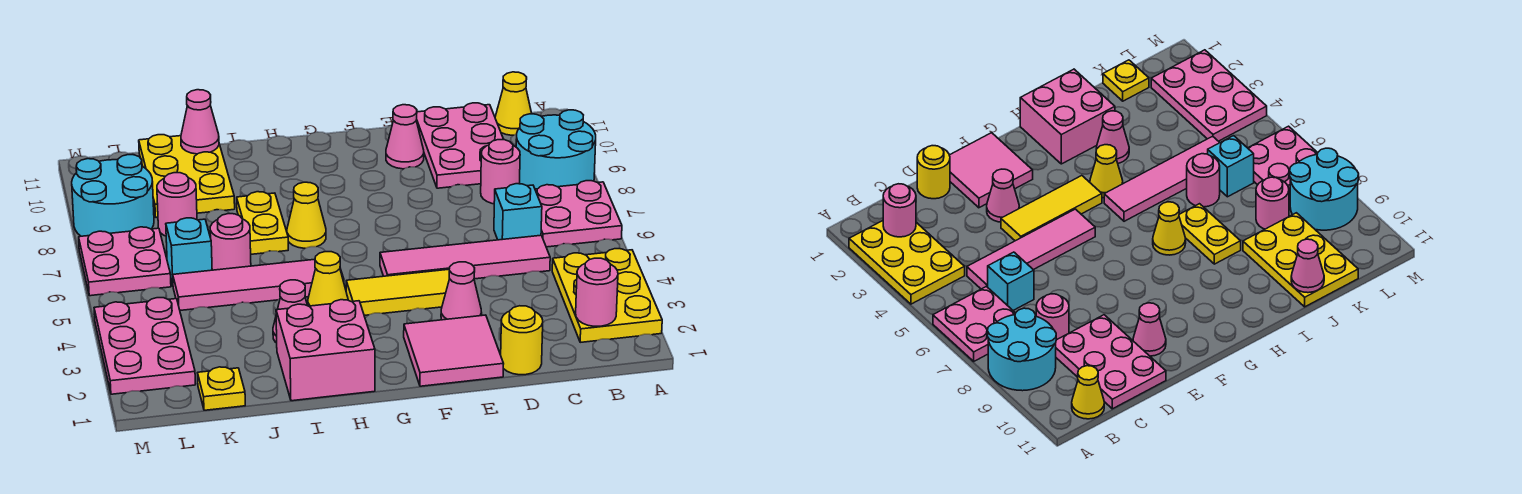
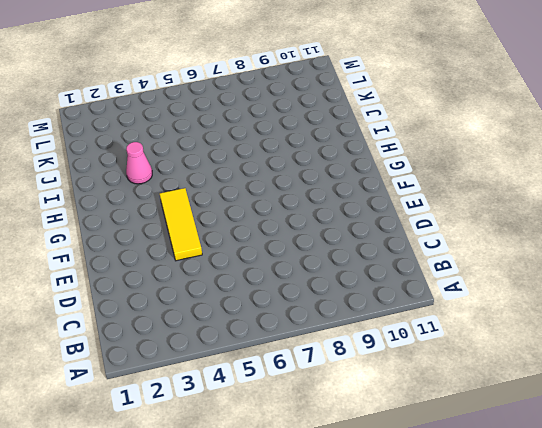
none -> yellow plate A2:B4 level 1
none -> pink plate A6:B7 level 1
none -> cyan round brick A8:B9 level 1

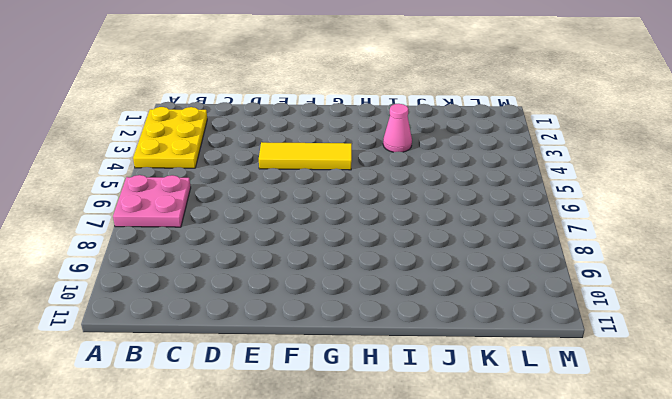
none -> cyan round brick A8:B9 level 1
none -> yellow cone B11 level 1
none -> pink tile C5:F5 level 1

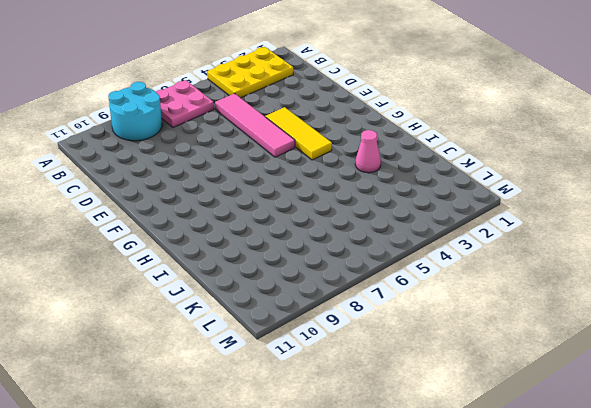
none -> yellow cone B11 level 1
none -> cyan brick C6 level 1
none -> pink round brick C8 level 1

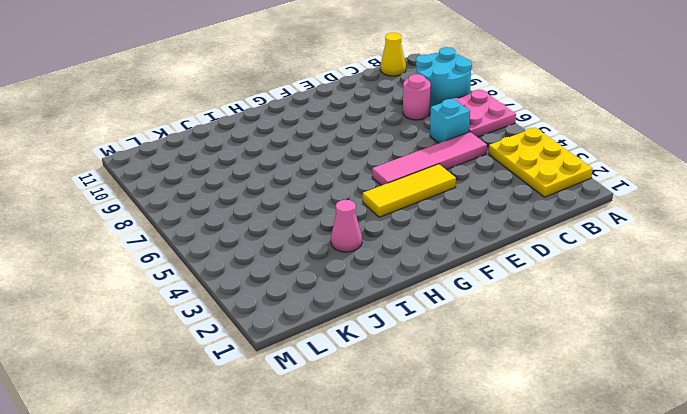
none -> pink plate C9:D11 level 1
none -> yellow round brick D1 level 1
none -> pink tile E1:F2 level 1

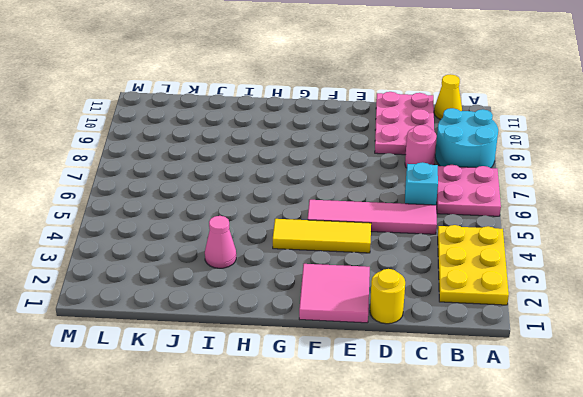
none -> pink cone E3 level 1
none -> pink cone E10 level 1
none -> pink brick H1:I2 level 1

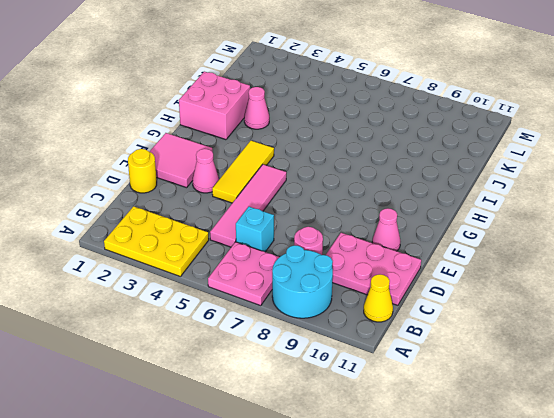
none -> yellow cone H4 level 1
none -> pink tile H5:K5 level 1
none -> yellow cone H7 level 1

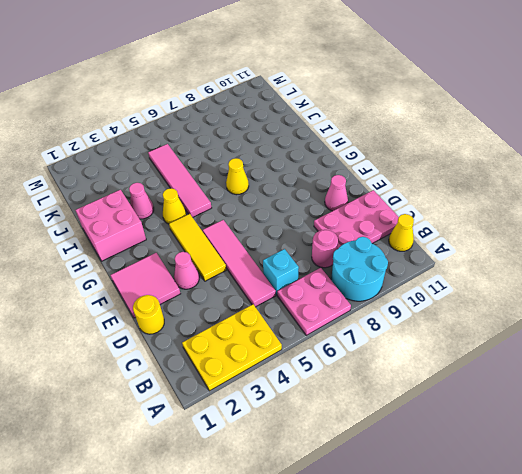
none -> yellow plate I7:I8 level 1
none -> pink round brick J6 level 1
none -> yellow plate J9:K11 level 1

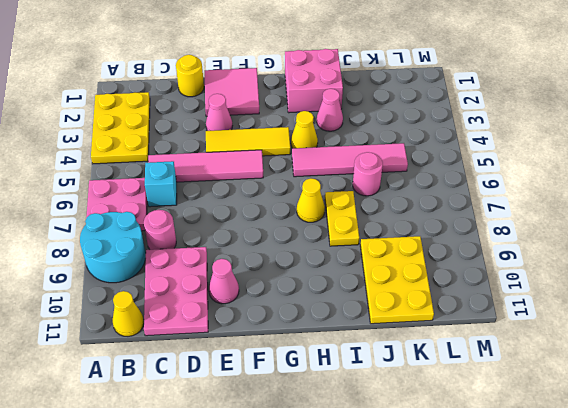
none -> yellow plate K1 level 1
none -> cyan brick K6 level 1
none -> pink round brick K8 level 1

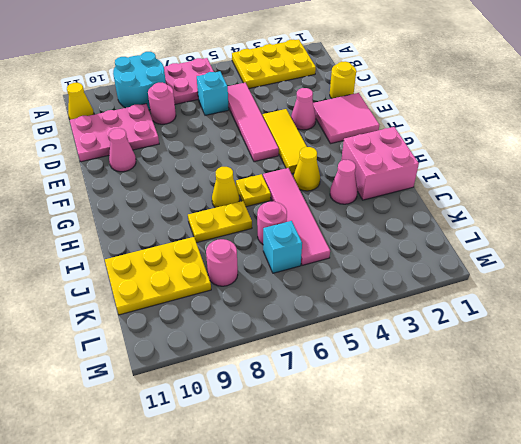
yellow plate H6 level 1 -> yellow plate K1 level 1
none -> pink plate L2:M4 level 1
none -> pink plate L6:M7 level 1
none -> cyan round brick L8:M9 level 1

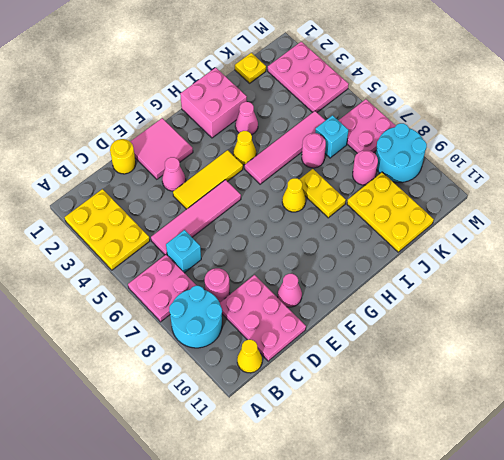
none -> pink round brick B2 level 2
none -> pink cone J11 level 2

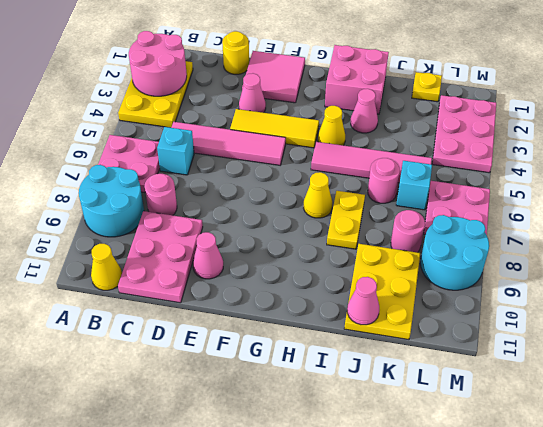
pink round brick A2:B3 level 2 -> pink round brick B2 level 2

